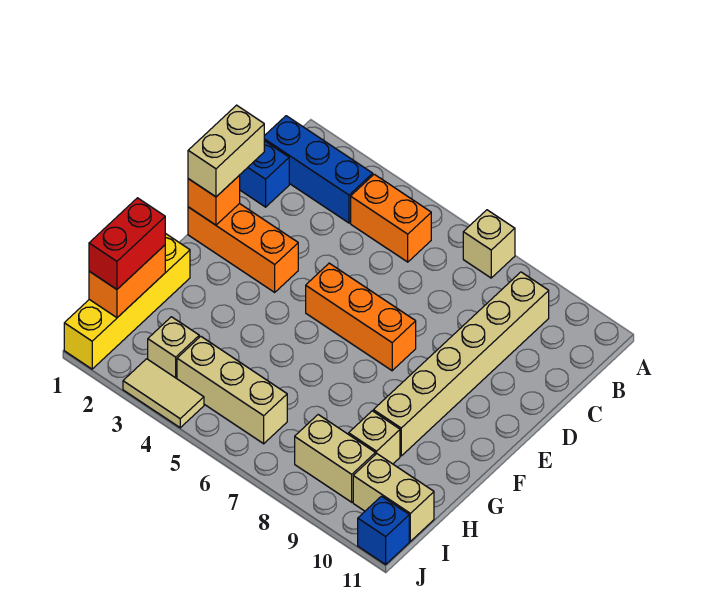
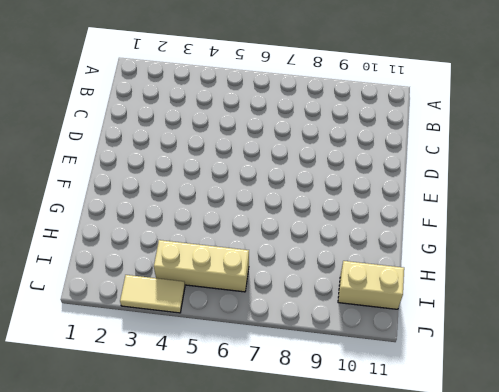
none -> tan brick A7 level 1
none -> blue brick B1:B3 level 1
none -> orange brick B4:B5 level 1

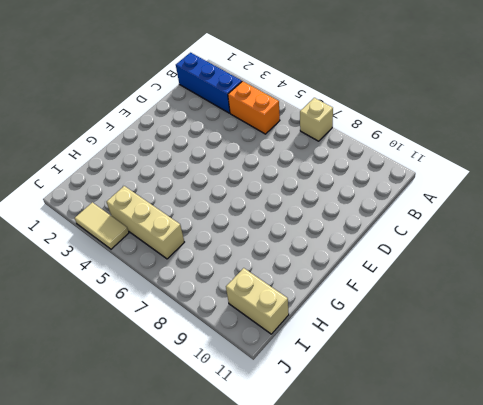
none -> tan brick B9:G9 level 1
none -> blue brick C1 level 1
none -> orange brick E1:E3 level 1

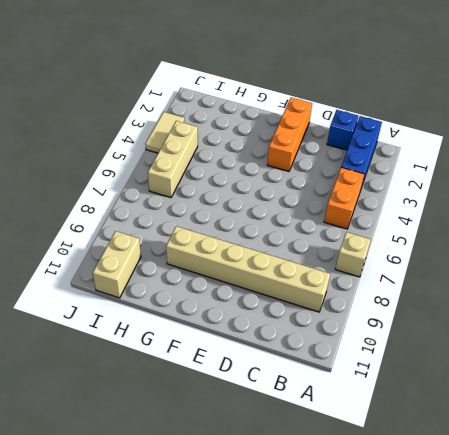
none -> orange brick E5:E7 level 1
none -> yellow brick G1:J1 level 1
none -> tan brick H9 level 1

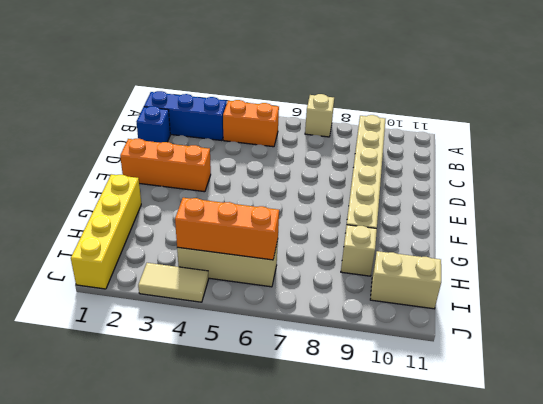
orange brick I4:I6 level 2 -> orange brick E5:E7 level 1
none -> tan brick I3 level 1
none -> tan brick I8:I9 level 1
none -> blue brick J11 level 1

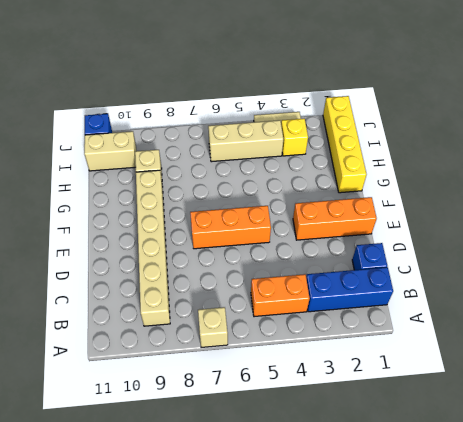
yellow brick I3 level 1 -> tan brick I3 level 1
none -> tan brick I8:I9 level 1
none -> orange brick E1 level 2
none -> orange brick H1:I1 level 2

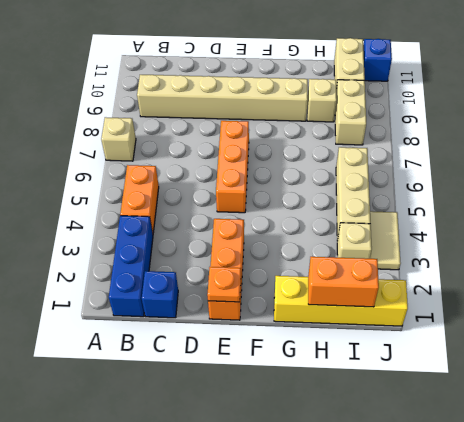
orange plate E1 level 2 -> orange brick E1 level 2
none -> tan brick D1:E1 level 3
none -> red brick H1:I1 level 3

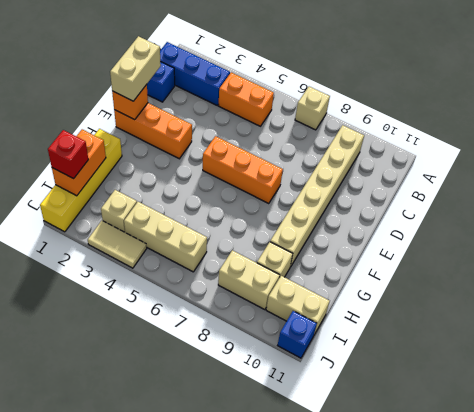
red brick I1 level 3 -> red brick H1:I1 level 3

